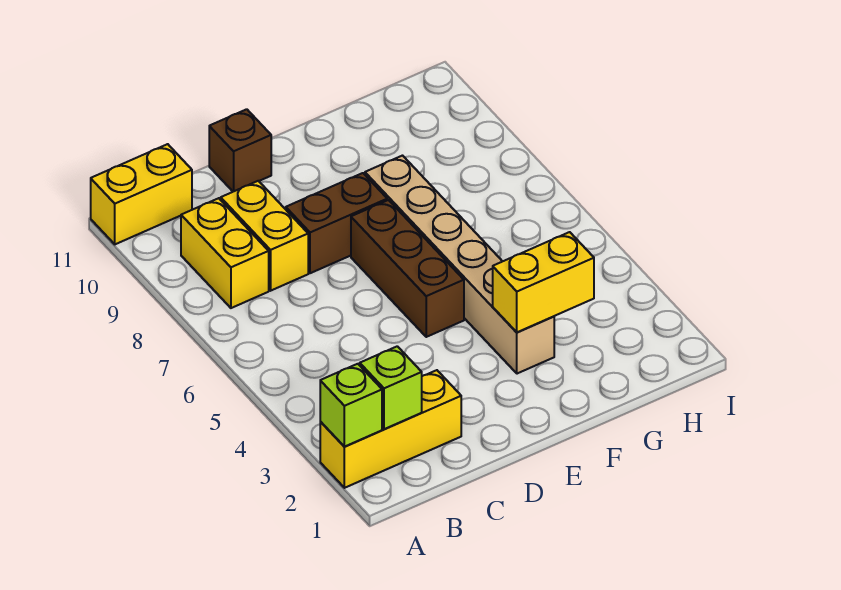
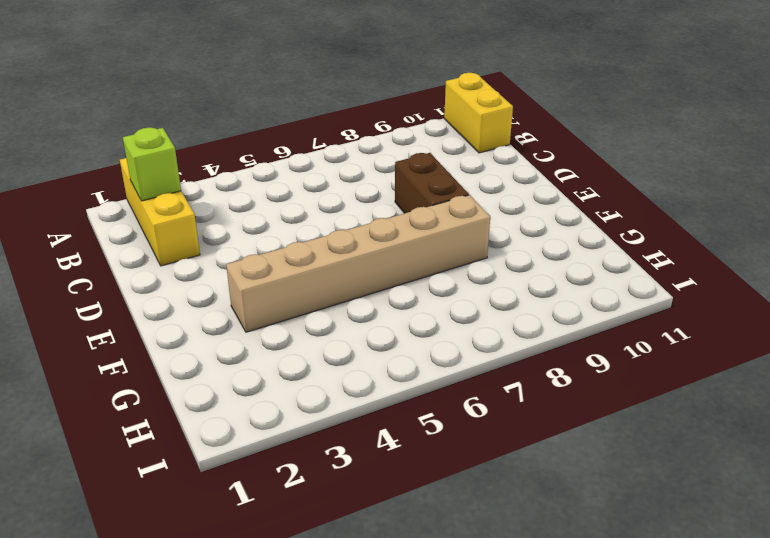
none -> yellow brick B8:B9 level 1
none -> yellow brick C8:C9 level 1

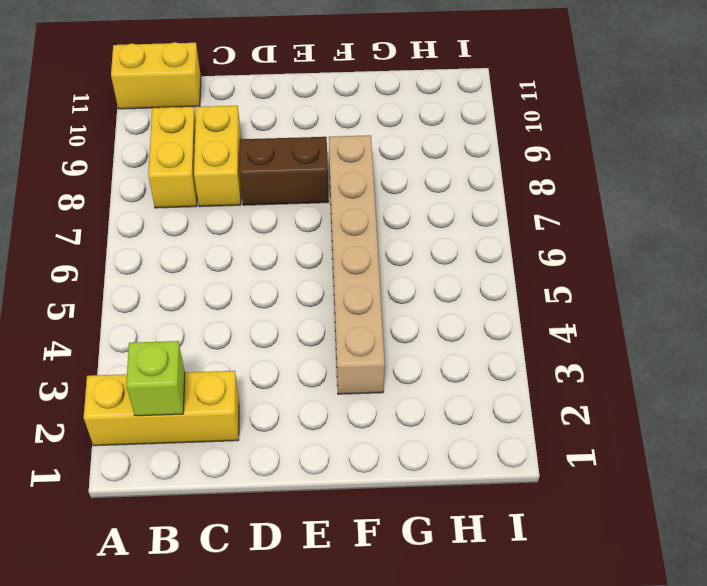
none -> brown brick D11 level 1
none -> brown brick E5:E7 level 1

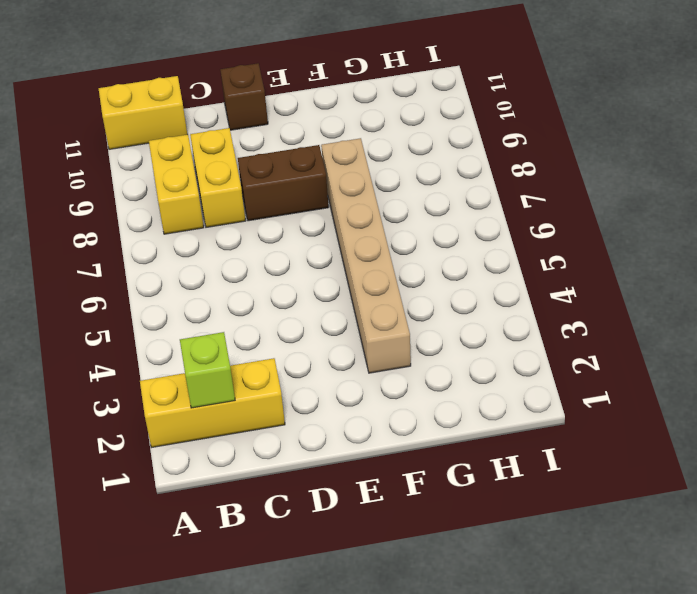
none -> brown brick E5:E7 level 1
none -> lime brick A2 level 2

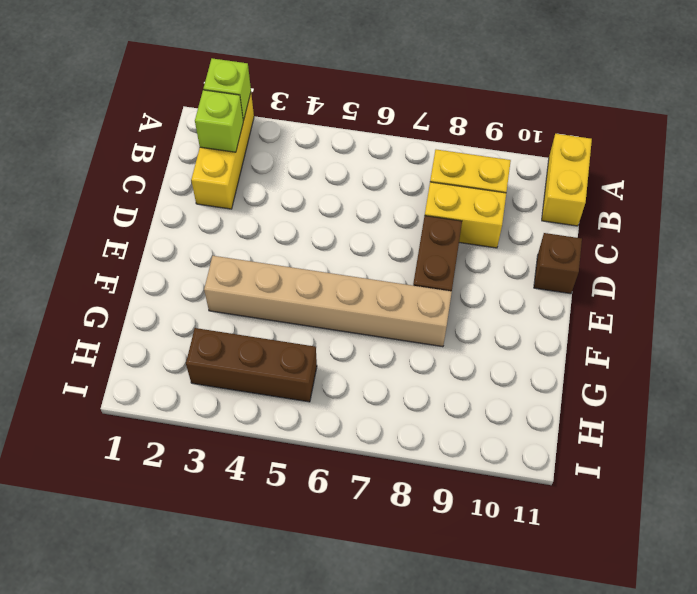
brown brick H3:H5 level 1 -> brown brick E5:E7 level 1
none -> yellow brick F3:G3 level 2

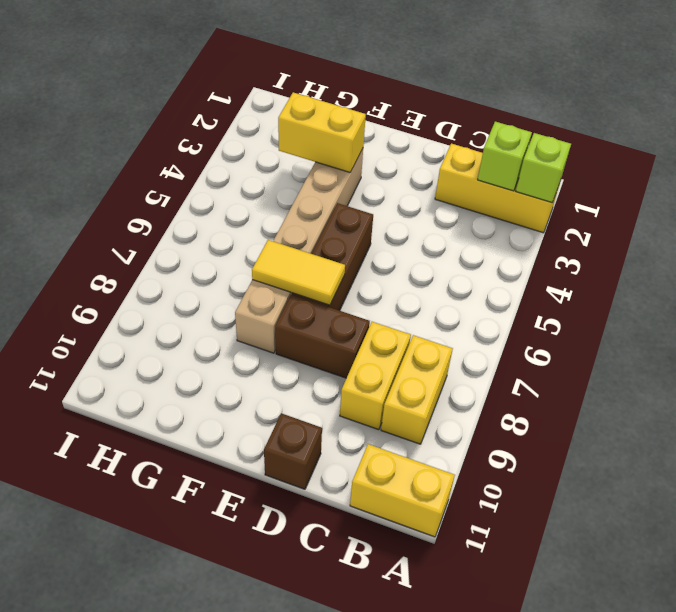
yellow tile E7:F7 level 2 -> none

